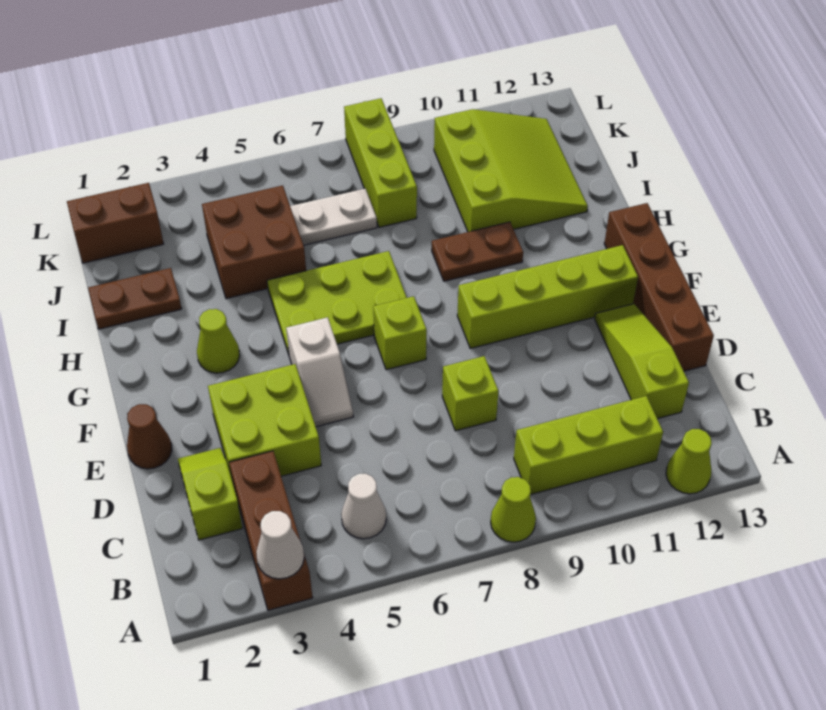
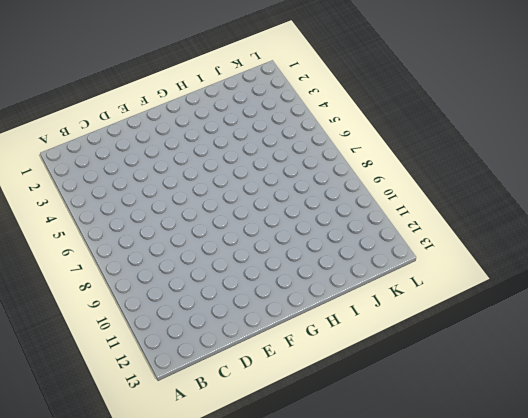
none -> brown brick A3:C3 level 1
none -> lime cone A8 level 1
none -> lime cone A12 level 1

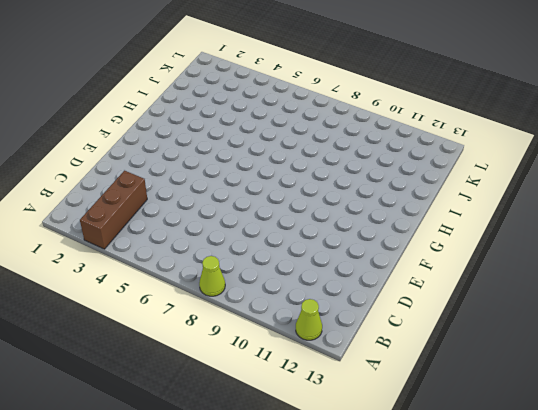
none -> white cone B5 level 1
none -> lime brick B9:B11 level 1
none -> lime slope C2:D2 level 1 top C

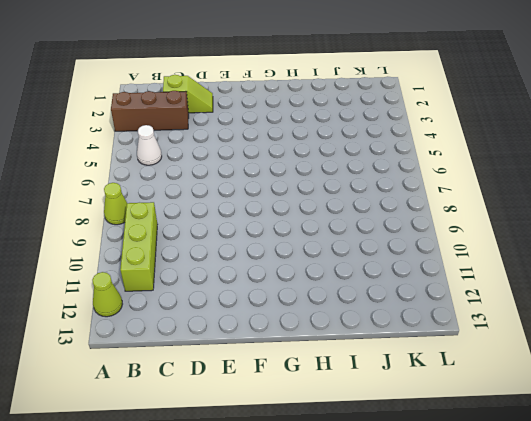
none -> lime slope C12:E12 level 1 top C
none -> lime brick D3:E4 level 1
none -> lime brick D8 level 1

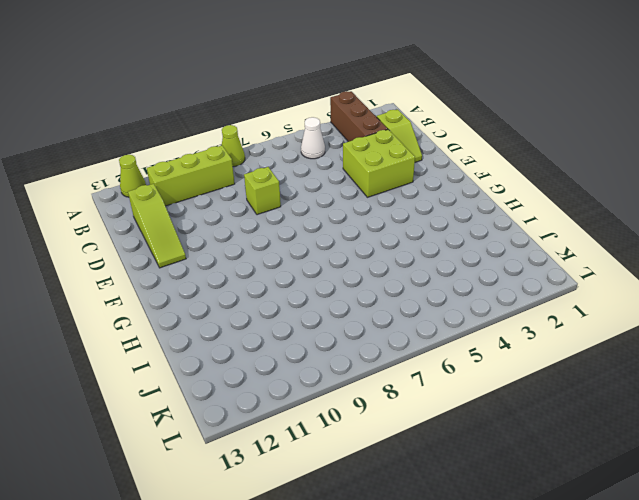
none -> brown brick D13:G13 level 1
none -> brown cone E1 level 1
none -> white slope E5:F5 level 1 top F

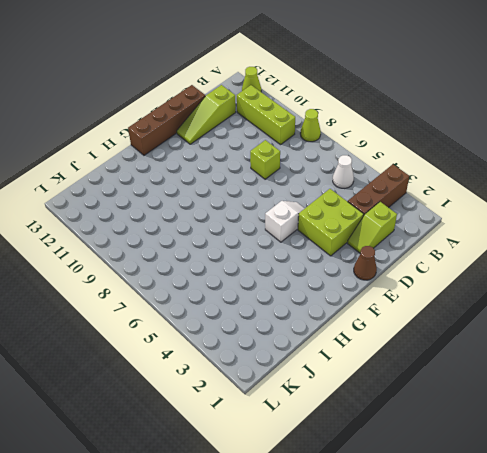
none -> lime brick F7 level 1
none -> lime brick F9:F12 level 1
none -> lime cone G3 level 1

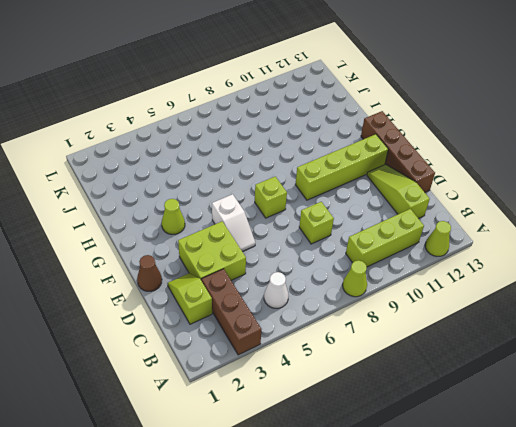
none -> lime plate G5:H7 level 1
none -> brown plate H9:H10 level 1
none -> brown plate I1:I2 level 1

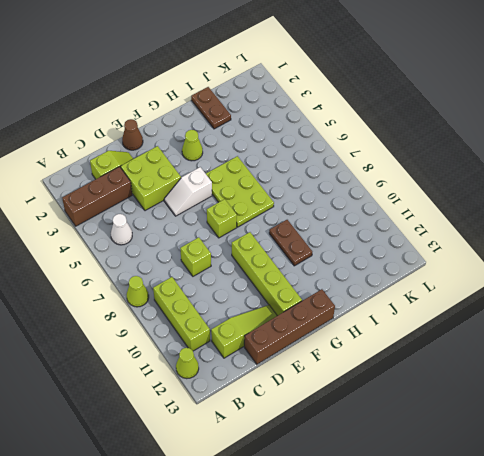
none -> brown brick I4:J5 level 1
none -> lime slope I10:K12 level 1 top 10
none -> white plate J6:J7 level 1

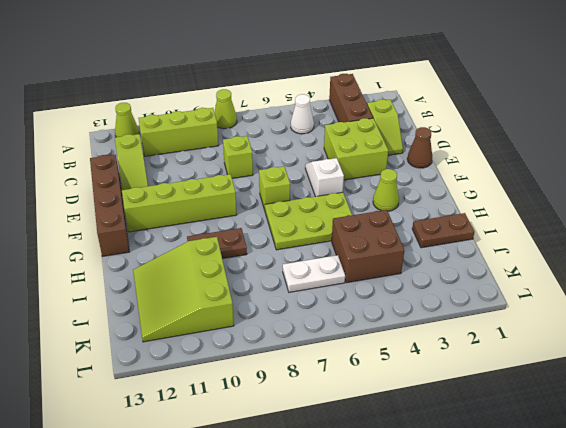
none -> lime brick J8:L8 level 1
none -> brown brick K1:K2 level 1
none -> white cone A3 level 2

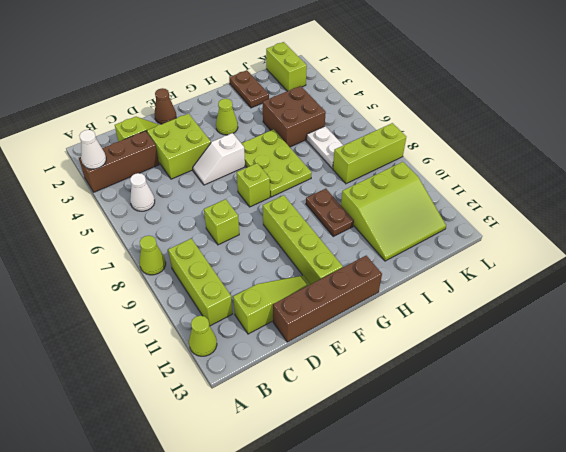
lime brick K1:K2 level 1 -> brown brick K1:K2 level 1

